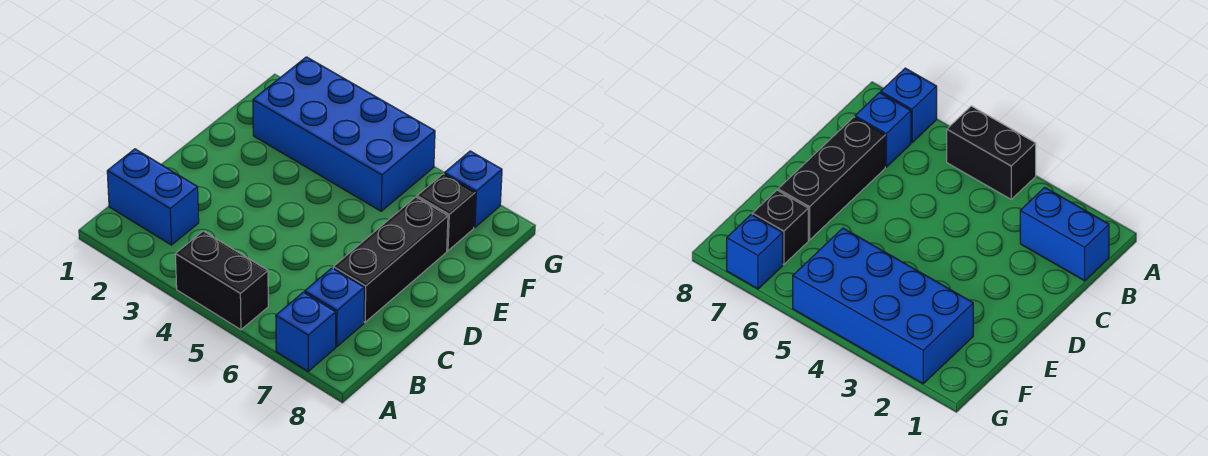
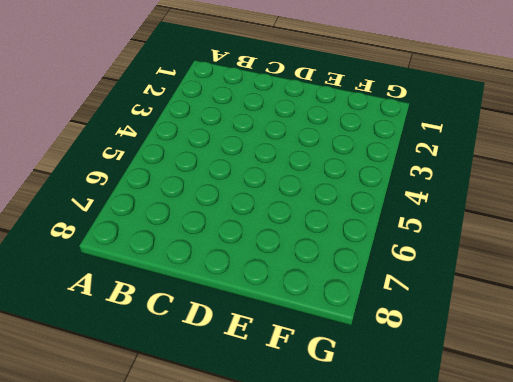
none -> black brick A4:A5 level 1
none -> blue brick A7 level 1

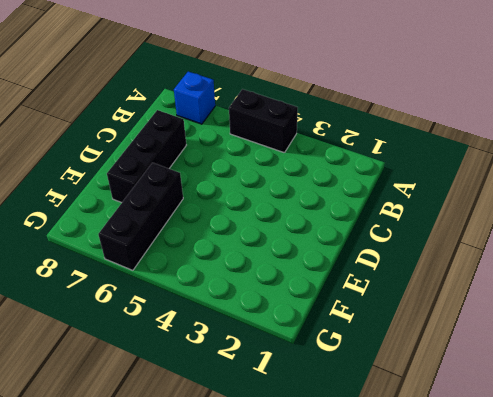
black brick E6:G6 level 1 -> none
none -> blue brick B1:B2 level 1
none -> blue brick B7 level 1

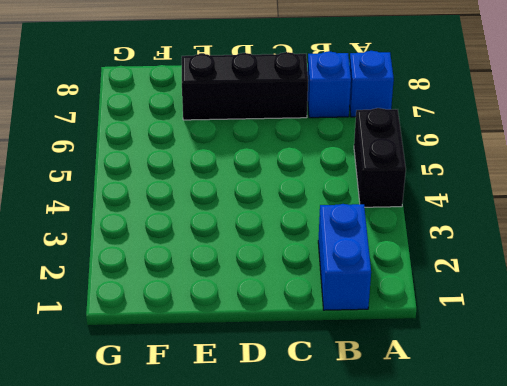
none -> blue brick F2:G5 level 1
none -> black brick F7 level 1

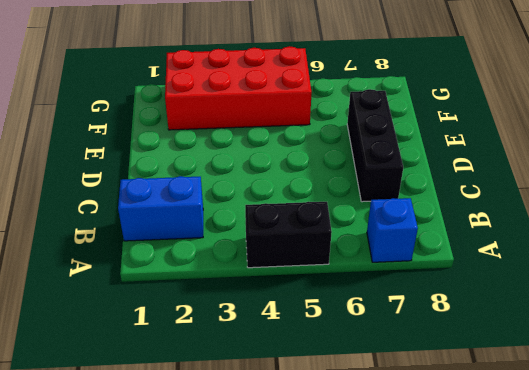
red brick F2:G5 level 1 -> blue brick F2:G5 level 1
none -> blue brick B7 level 1
none -> black brick F7 level 1

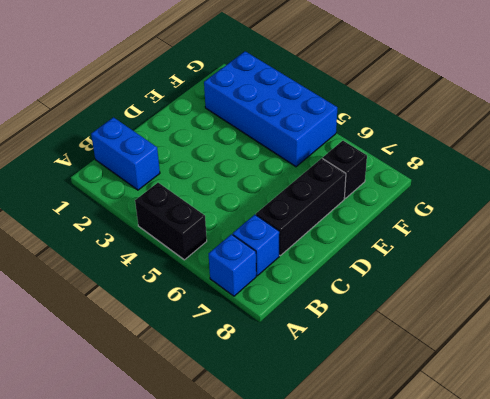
none -> blue brick G7 level 1

